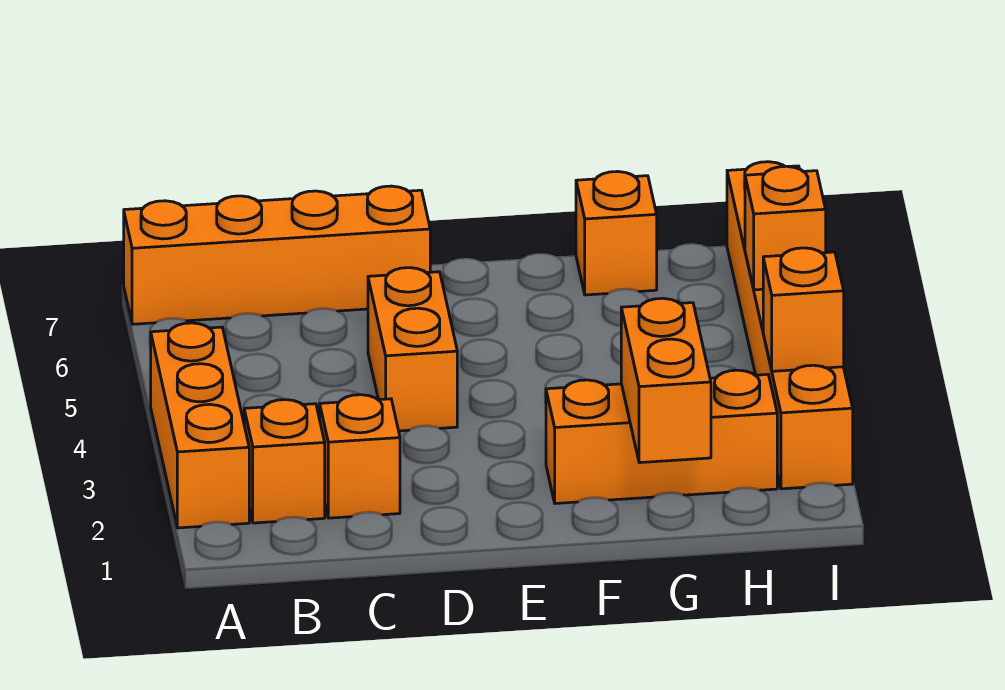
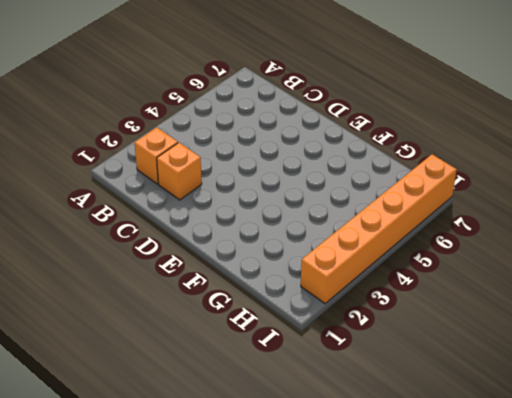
none -> orange brick A2:A4 level 1
none -> orange brick A7:D7 level 1

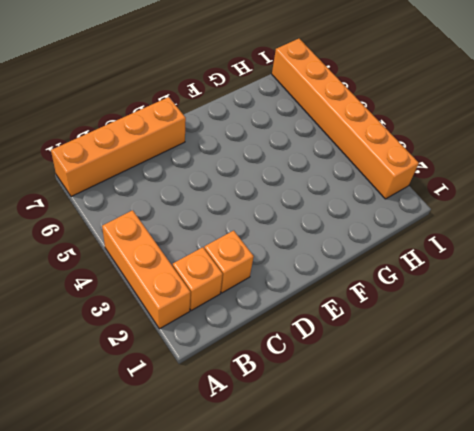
none -> orange brick D4:D5 level 1
none -> orange brick F2:H2 level 1

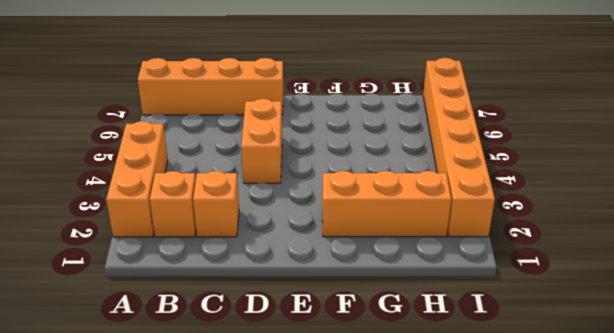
none -> orange brick G7 level 1
none -> orange brick G1:G2 level 2

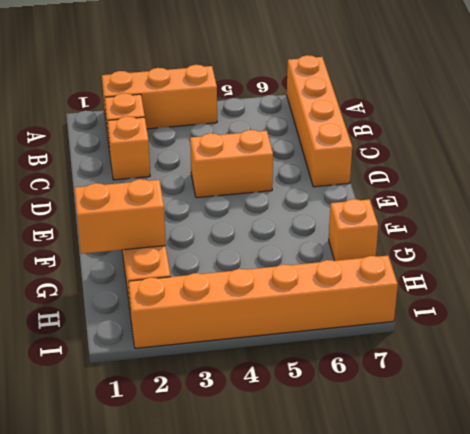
none -> orange brick I3 level 2
none -> orange brick I5 level 2

